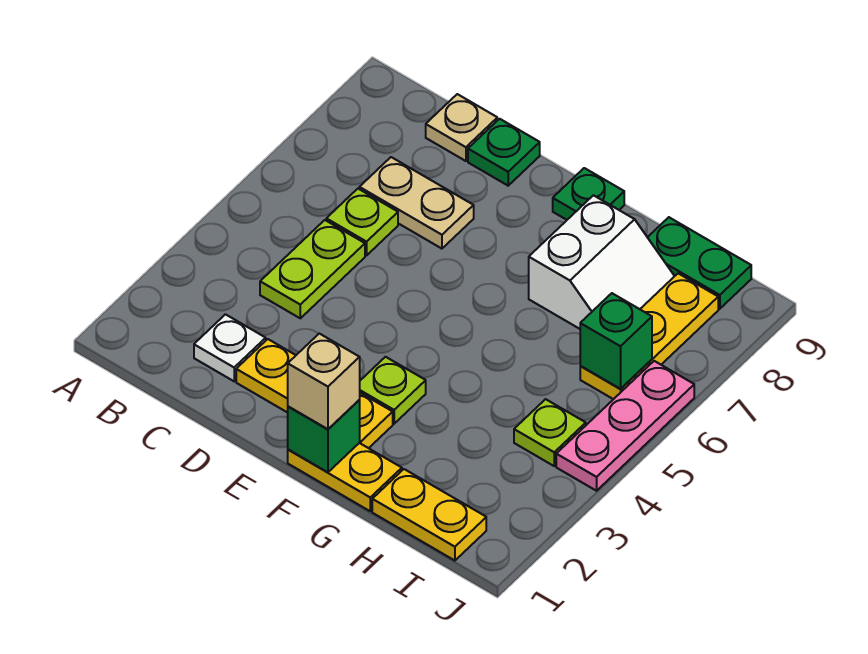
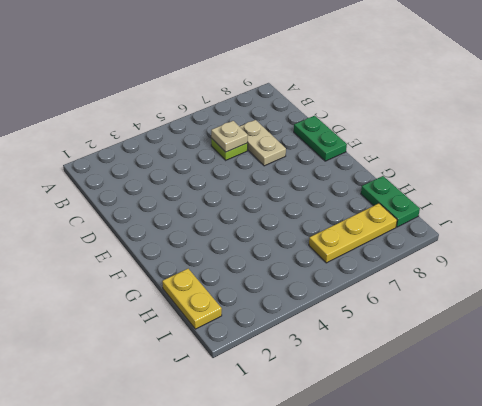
tan plate C6 level 2 -> tan plate C9 level 1
green plate D9:E9 level 1 -> green plate D9 level 1
none -> white plate C2 level 1
none -> lime plate C4:C5 level 1
none -> yellow plate D2:F2 level 1

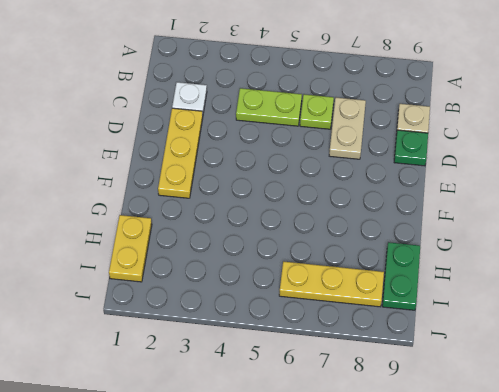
none -> yellow plate F1:G1 level 1
none -> lime plate F3 level 1
none -> green plate F9 level 1

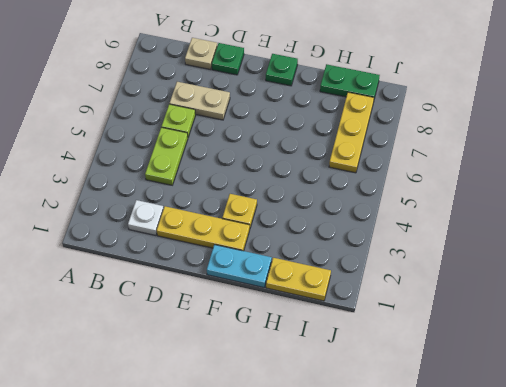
cyan plate F1:G1 level 1 -> yellow plate F1:G1 level 1
yellow plate F3 level 1 -> lime plate F3 level 1
none -> white slope G7:H8 level 1 top G
none -> lime plate I4 level 1
none -> pink plate J4:J6 level 1

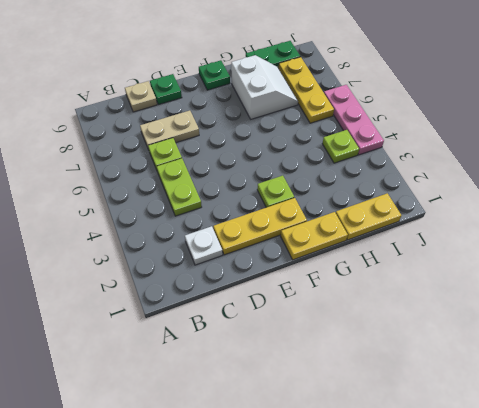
none -> green brick F1 level 2
none -> green brick I6 level 2
none -> tan brick F1 level 3

